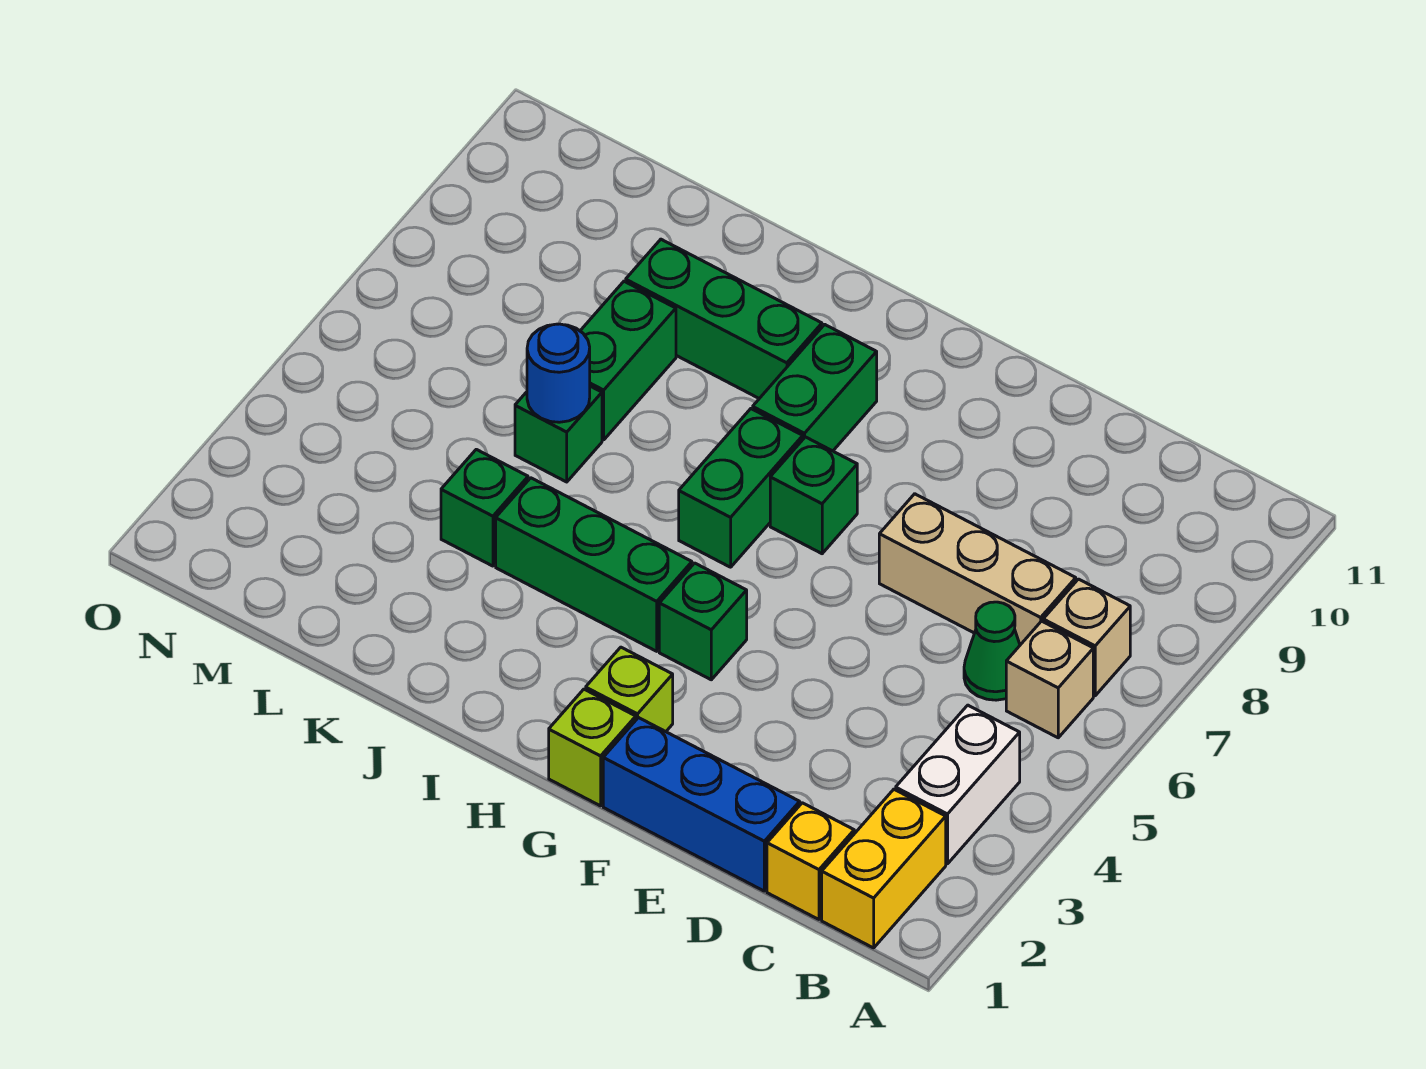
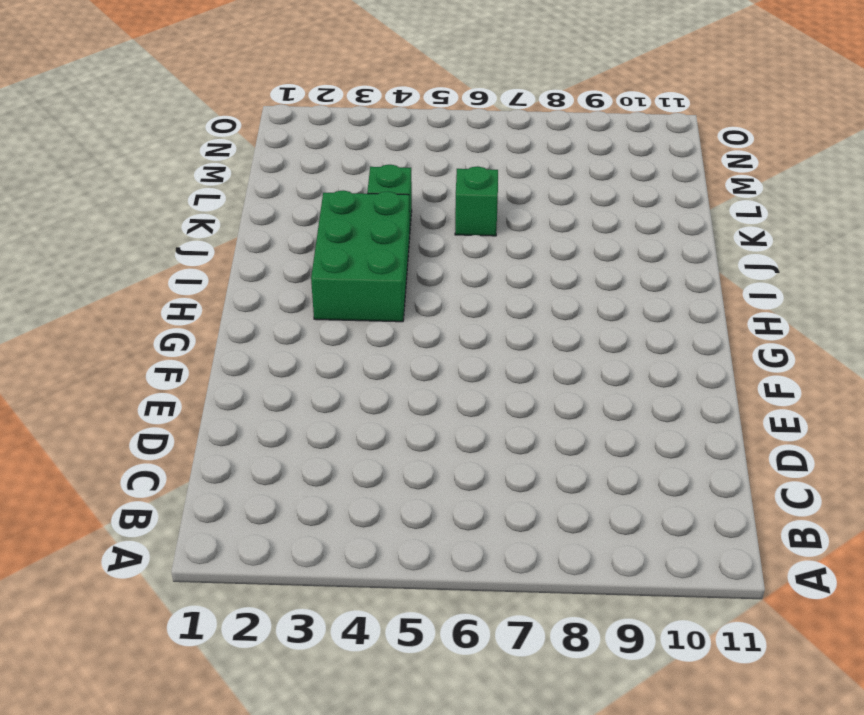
green brick H3:J4 level 1 -> green brick H4:J4 level 1
none -> yellow brick B1:B2 level 1
none -> white brick B3:B4 level 1
none -> tan brick B6 level 1

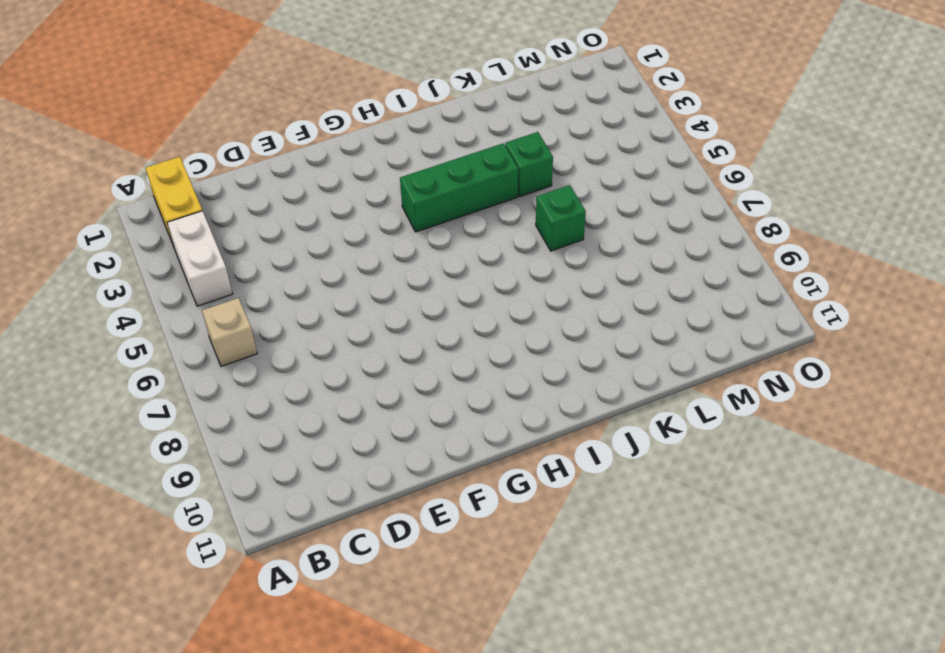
none -> tan brick B7 level 1
none -> yellow brick C1 level 1
none -> green cone C6 level 1

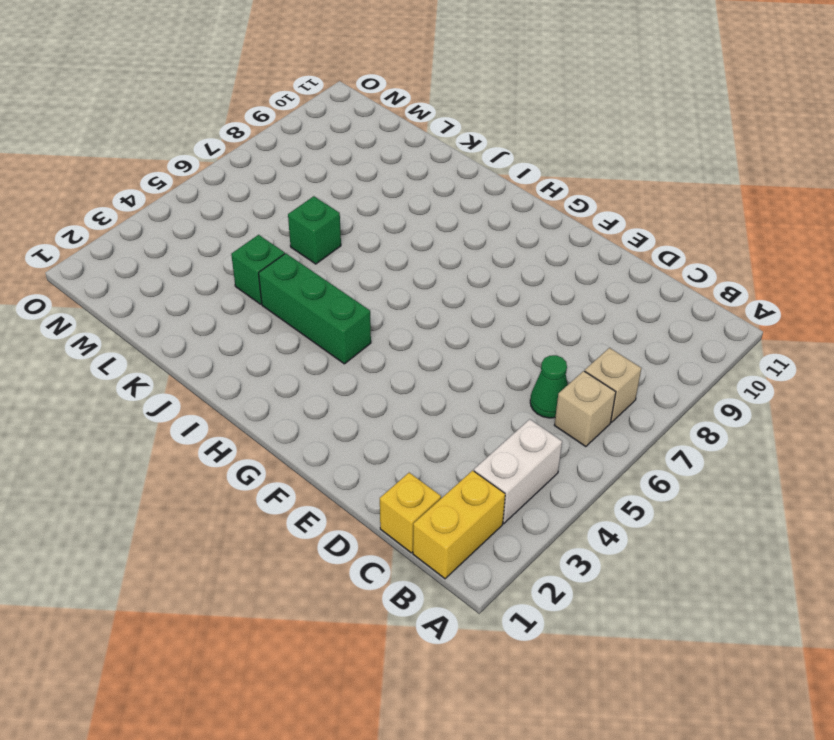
none -> tan brick C7:E7 level 1
none -> blue brick D1:F1 level 1
none -> lime brick G1 level 1

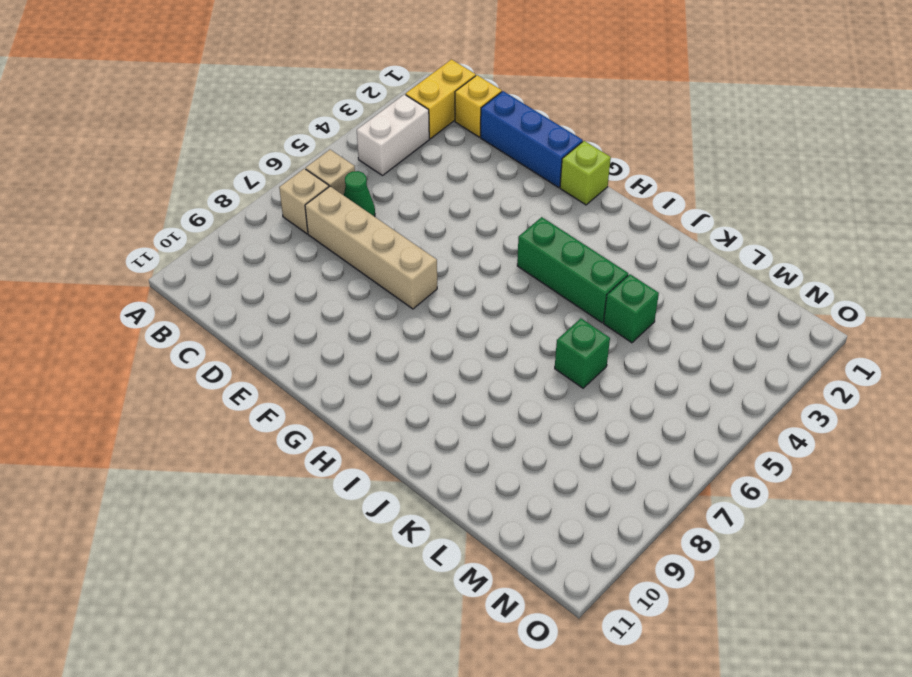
tan brick C7:F7 level 1 -> tan brick C7:E7 level 1
none -> lime brick G2 level 1
none -> green brick G4 level 1
none -> green brick G7 level 1

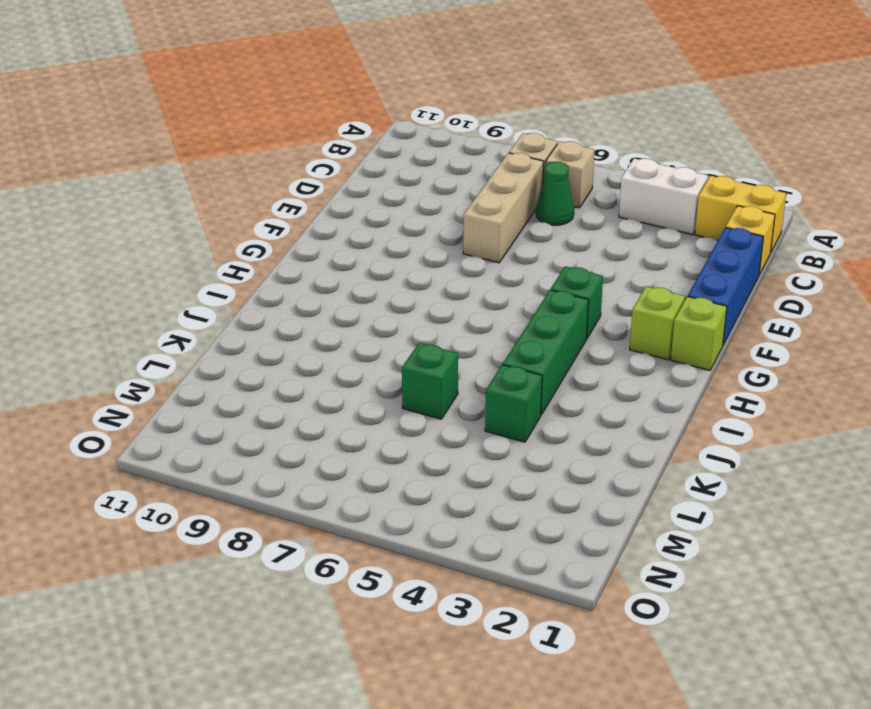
none -> green brick G7 level 1
none -> green brick H6:H7 level 1
none -> green brick H8:H9 level 1

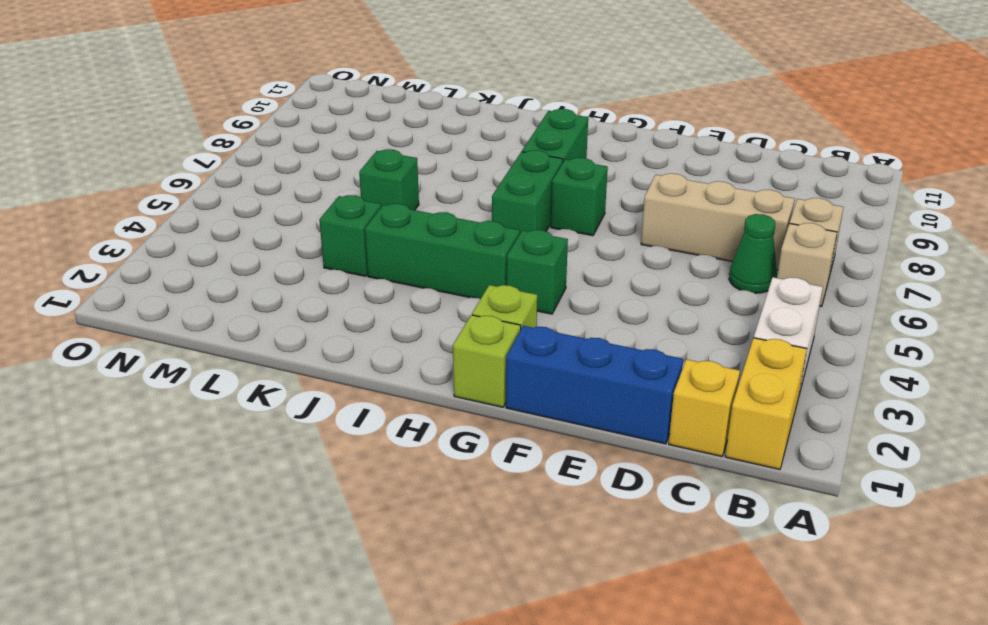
none -> green brick I9:K9 level 1
none -> green brick K7:K8 level 1
none -> blue round brick K6 level 2

